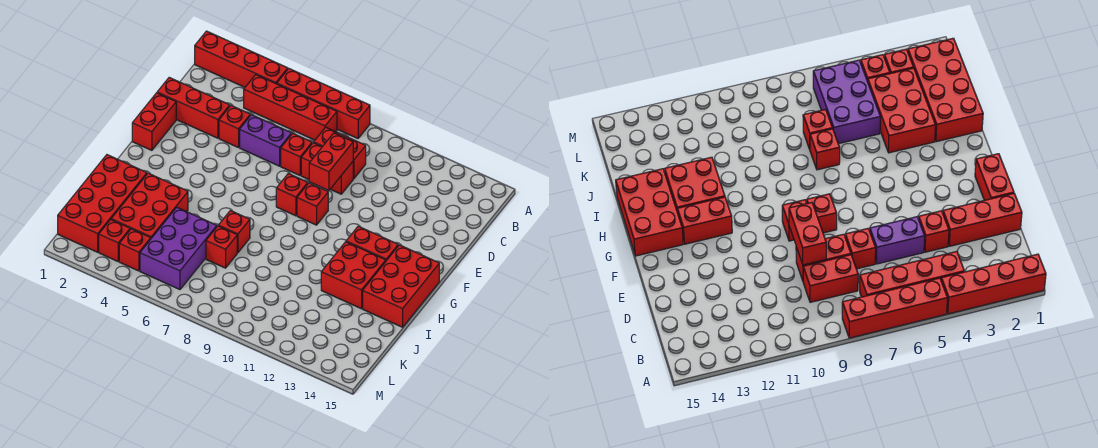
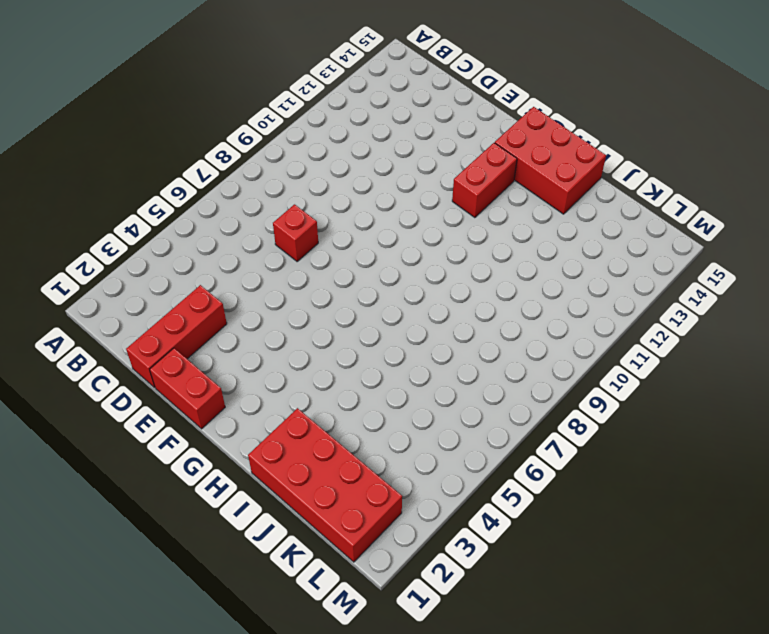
none -> red brick A1:A4 level 1
none -> red brick A5:A8 level 1
none -> red brick B4:B7 level 1

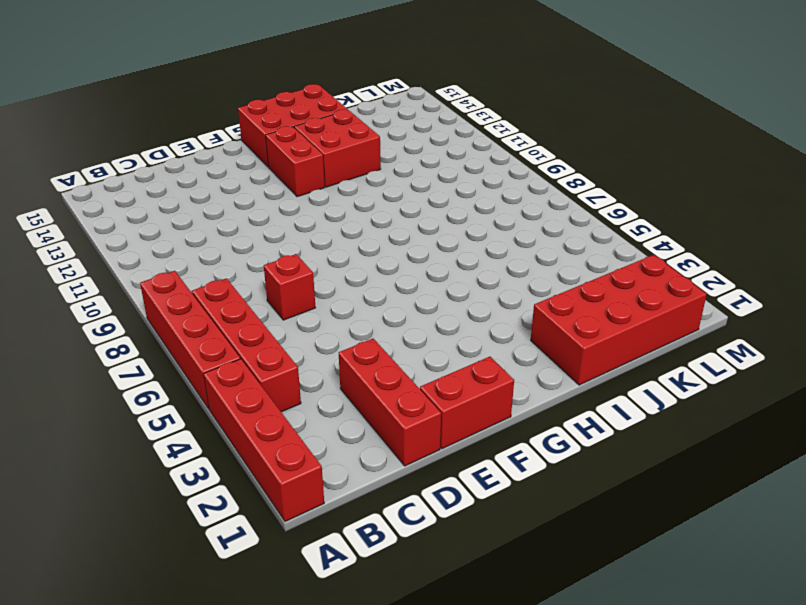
none -> red brick C8:C9 level 1
none -> red brick D4 level 1
none -> purple brick D5:D6 level 1

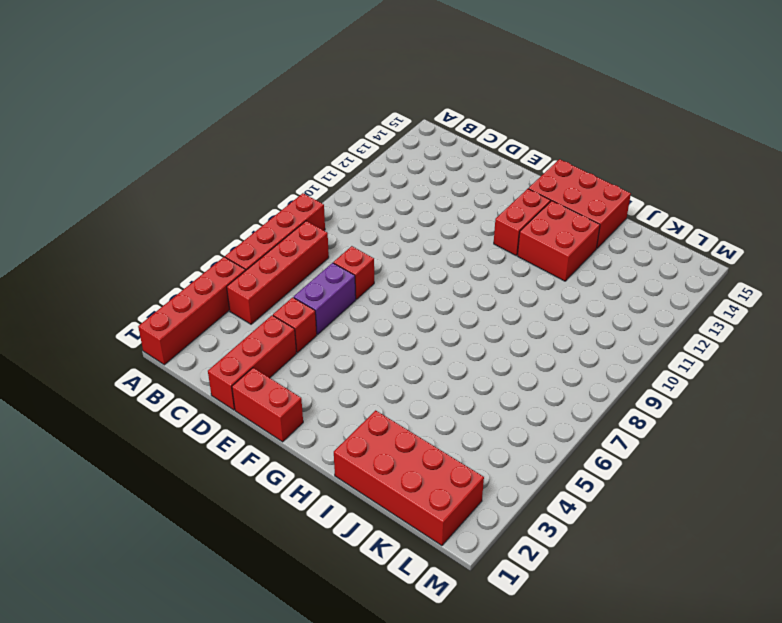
none -> red brick C8:C9 level 1
none -> red brick D8:D9 level 1
none -> red brick F8 level 1

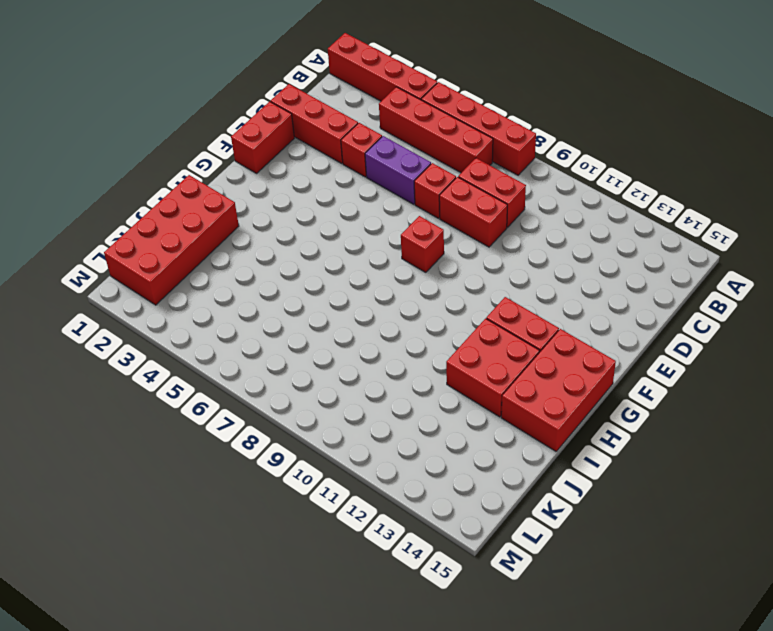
none -> red brick F9 level 1
none -> red brick I3:K4 level 1
none -> red brick I7 level 1

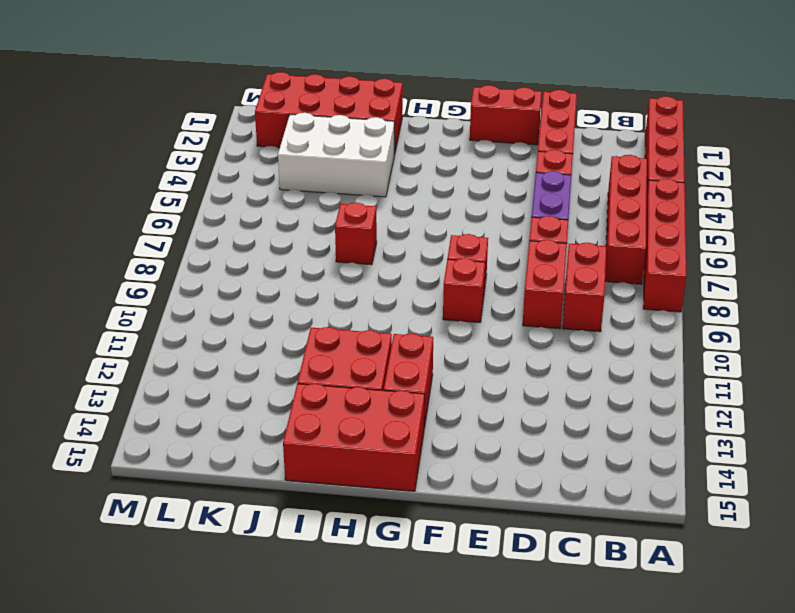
white brick I3:K4 level 1 -> red brick I3:K4 level 1
none -> purple brick J5:L6 level 1
none -> red brick J7 level 1
none -> red brick L3 level 1

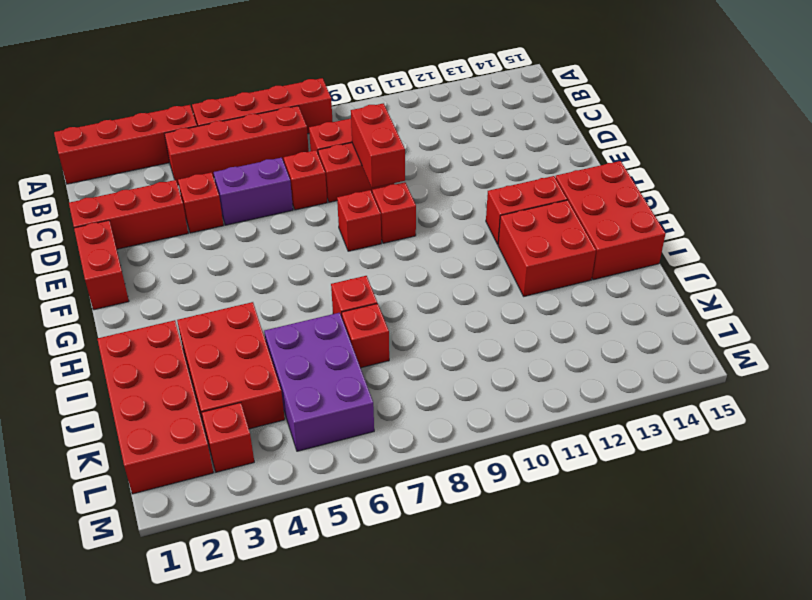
none -> red brick L4 level 1

